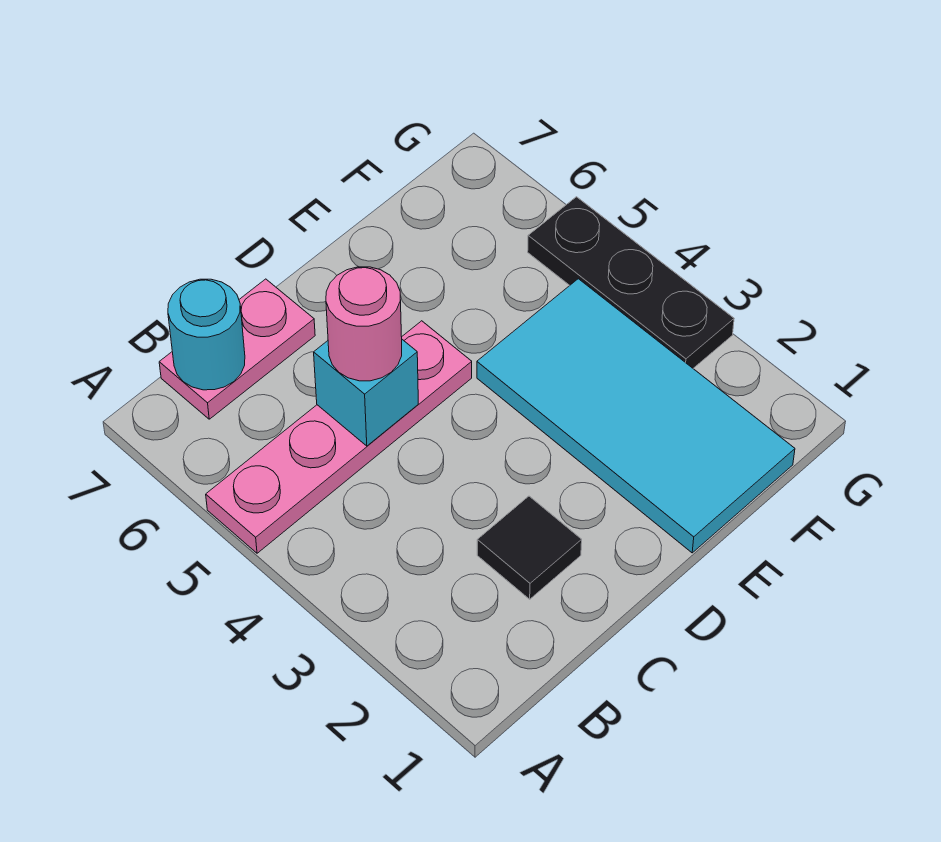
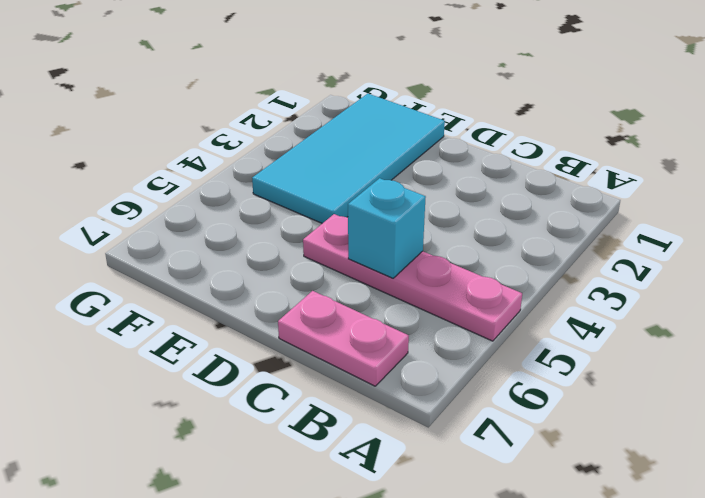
none -> black tile C2 level 1
none -> black plate G3:G5 level 1

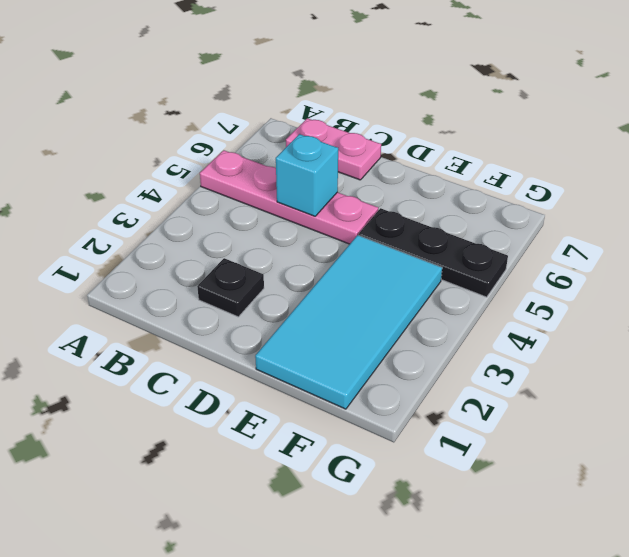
black plate C2 level 1 -> black tile C2 level 1
black plate E5:G5 level 1 -> black plate G3:G5 level 1
none -> cyan round brick B7 level 2
none -> pink round brick C5 level 3

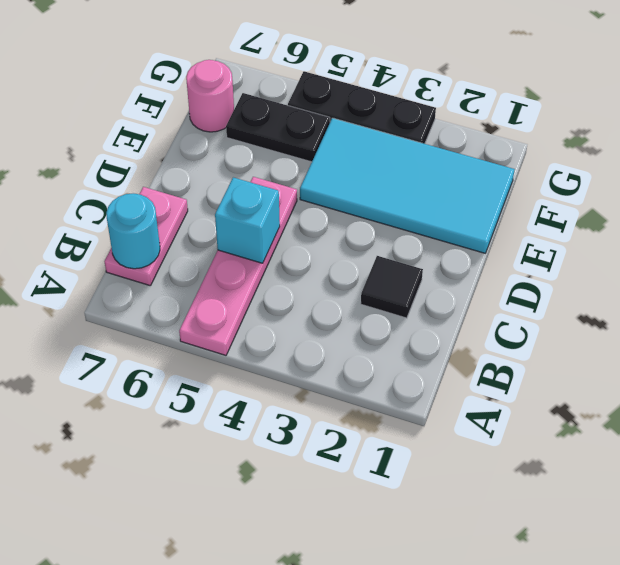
black plate F5:F6 level 1 -> none
pink round brick F7 level 1 -> pink round brick C5 level 3

